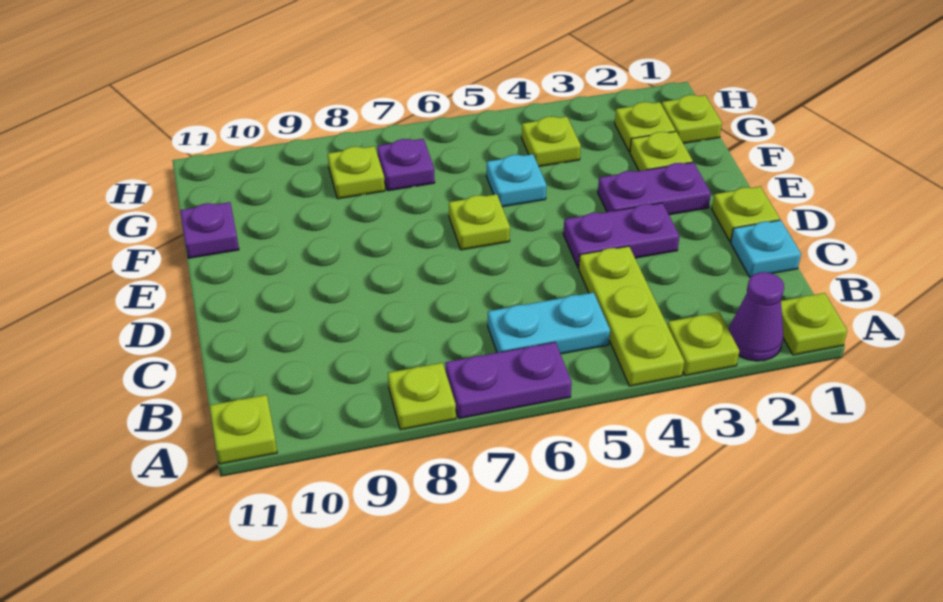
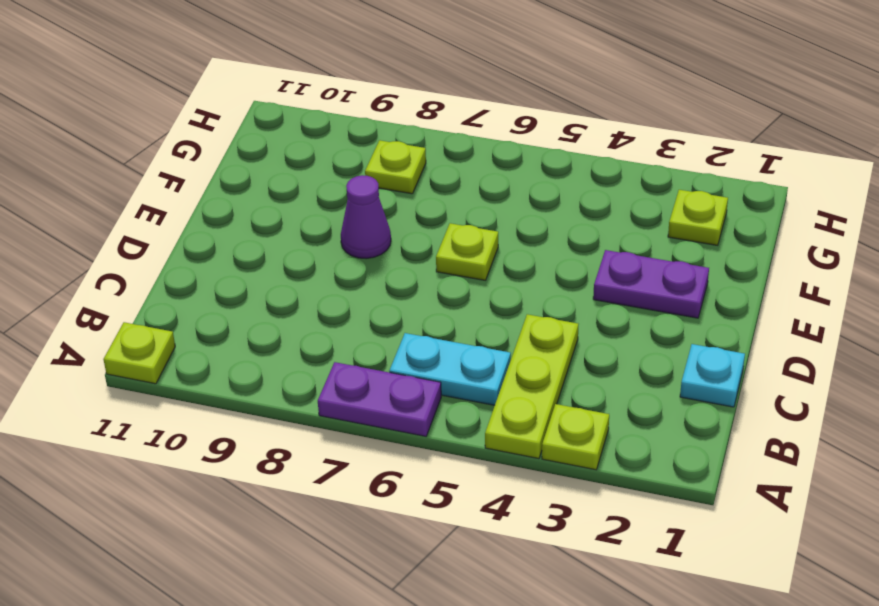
purple cone E8 level 1 -> purple cone A2 level 1
none -> lime plate A1 level 1
none -> lime plate A8 level 1
none -> lime plate D1 level 1

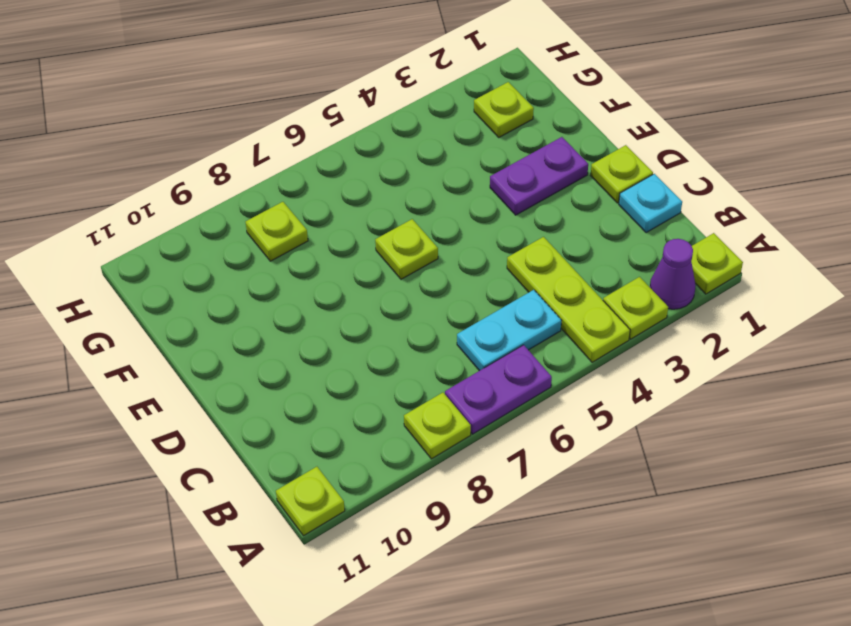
none -> purple plate D3:D4 level 1
none -> lime plate F2 level 1
none -> cyan plate F5 level 1

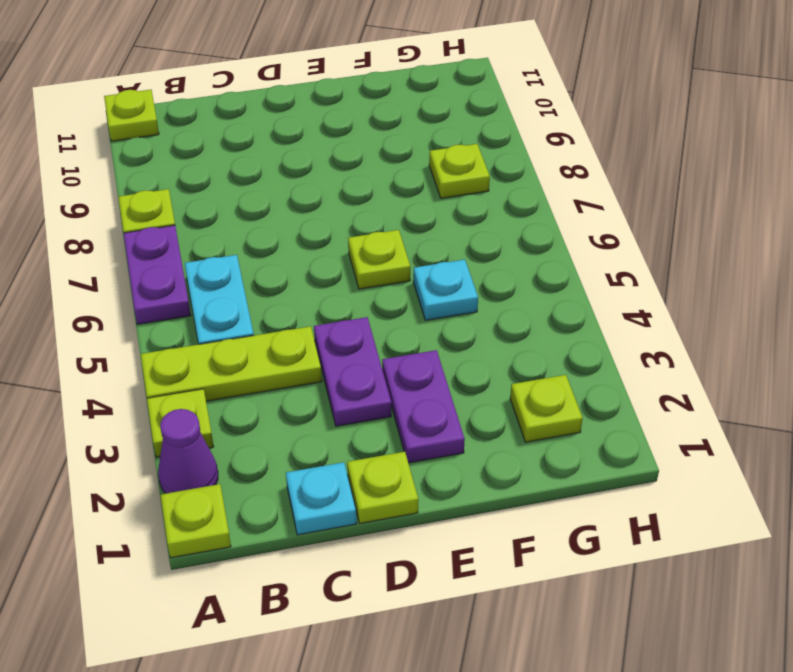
none -> lime plate F2 level 1
none -> purple plate F11 level 1
none -> lime plate G1 level 1

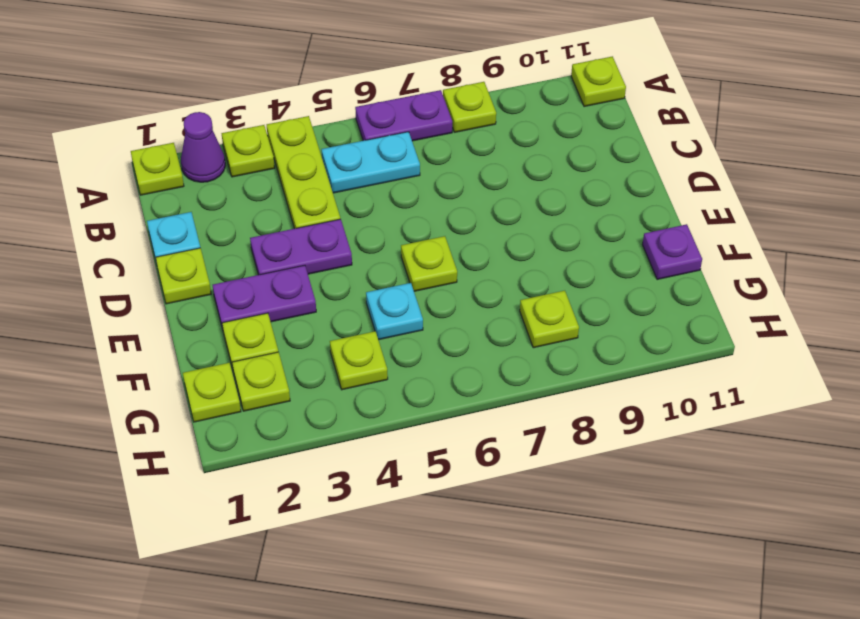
none -> purple plate G7 level 1

